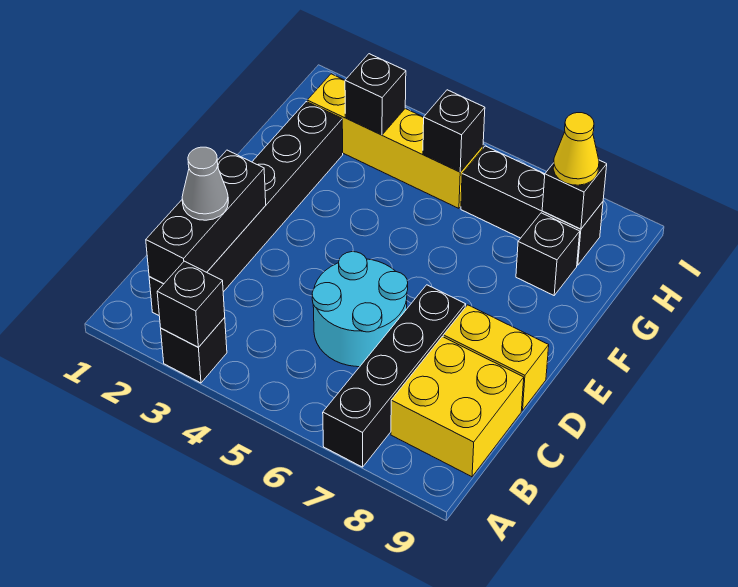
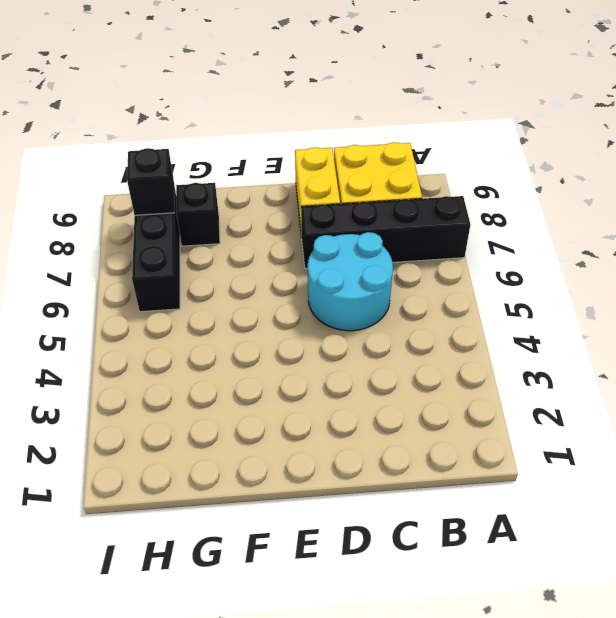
none -> black brick A3 level 1
none -> black brick B2:G2 level 1
none -> yellow brick H2:H5 level 1

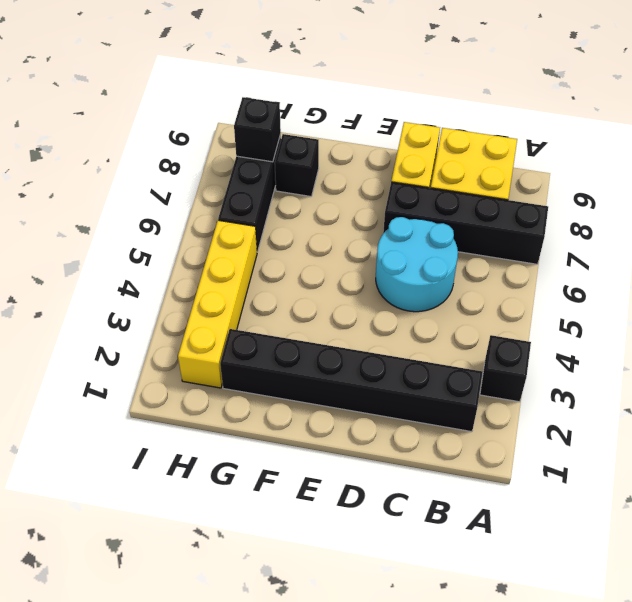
none -> black brick A3 level 2
none -> black brick B2:D2 level 2
none -> black brick H3 level 2

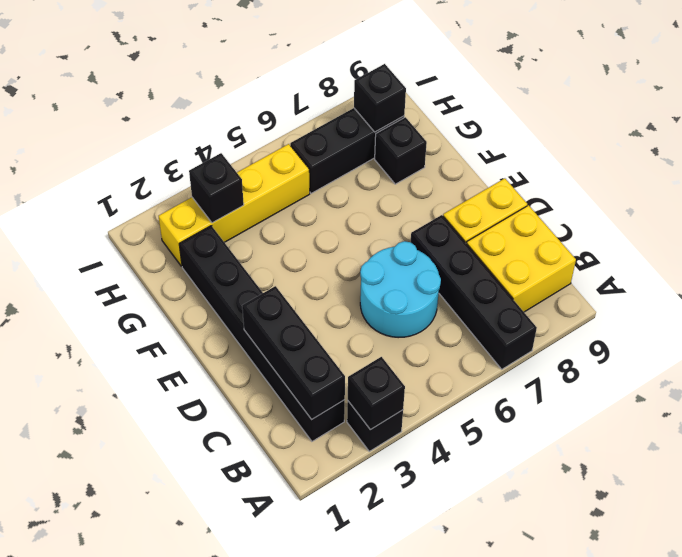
none -> black brick H5 level 2
none -> grey cone C2 level 3
none -> yellow cone H8 level 3

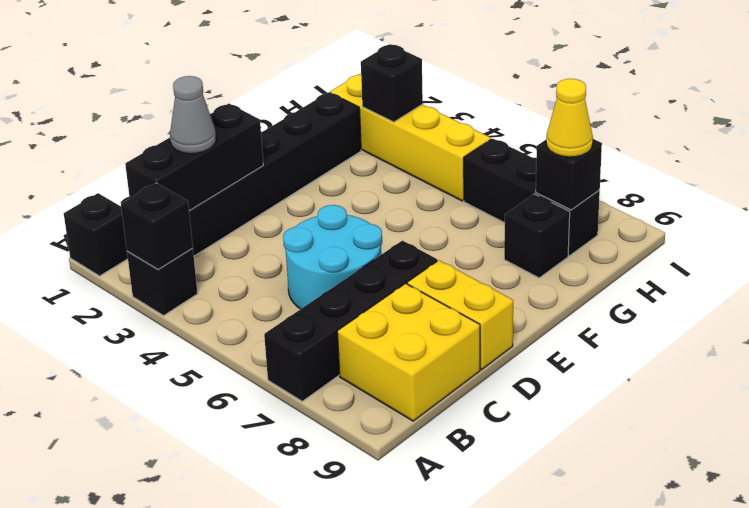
black brick A1 level 1 -> black brick H5 level 2

